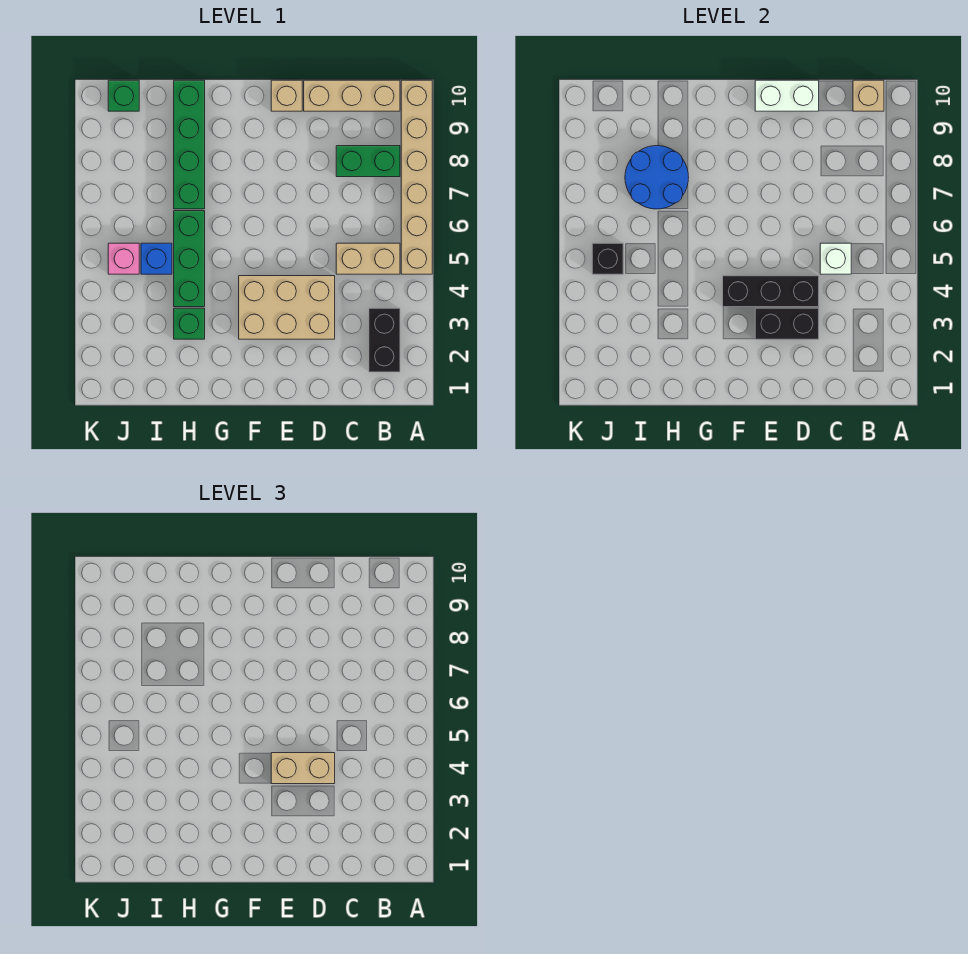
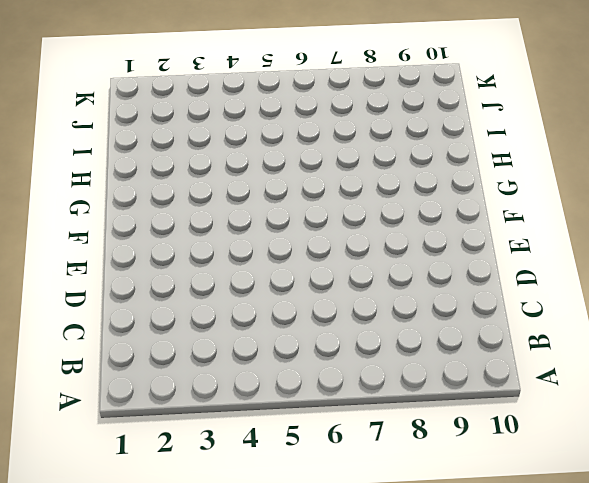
none -> tan brick A5:A10 level 1
none -> black brick B2:B3 level 1
none -> tan brick B5:C5 level 1

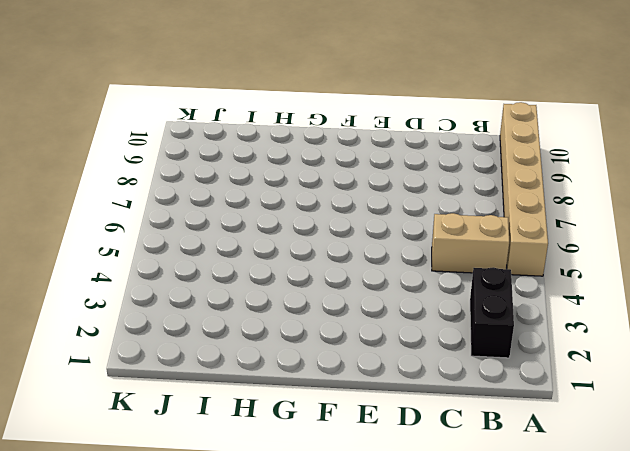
none -> green brick B8:C8 level 1
none -> tan brick B10:D10 level 1
none -> tan brick D3:F4 level 1

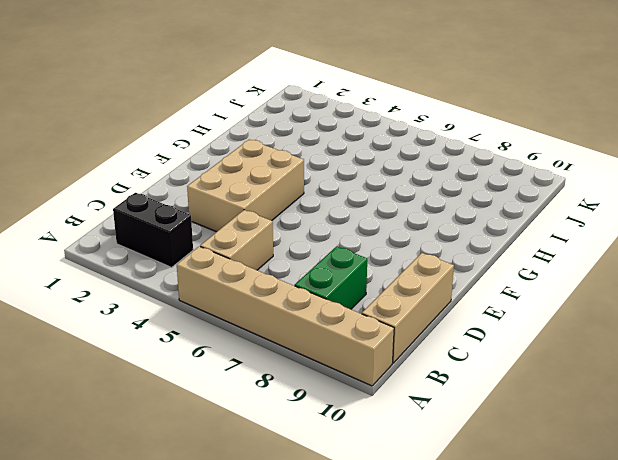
none -> tan brick E10 level 1
none -> green brick H3 level 1
none -> green brick H4:H6 level 1

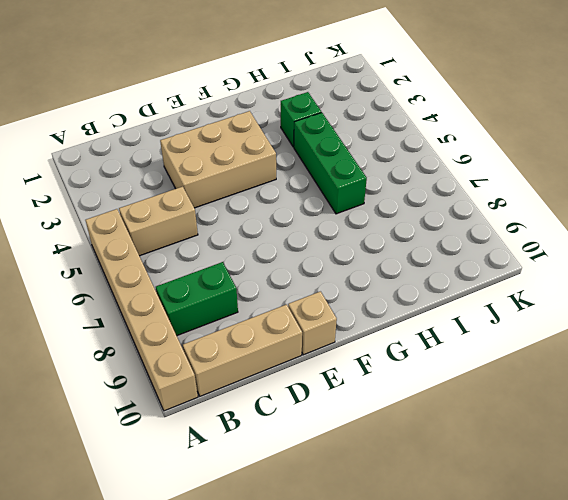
none -> black brick B2:B3 level 1
none -> green brick H7:H10 level 1
none -> blue brick I5 level 1

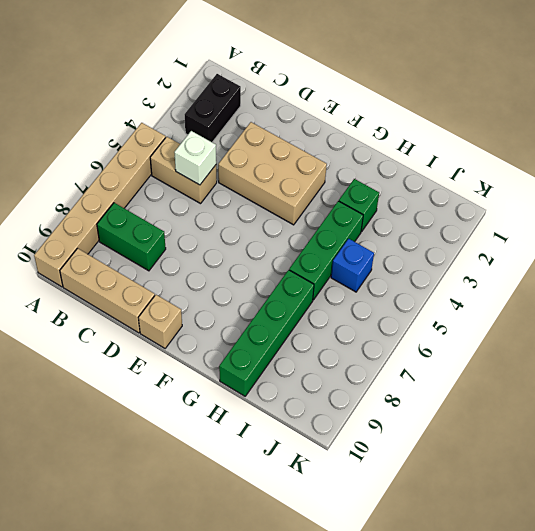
none -> pink brick J5 level 1
none -> green brick J10 level 1
none -> tan brick B10 level 2

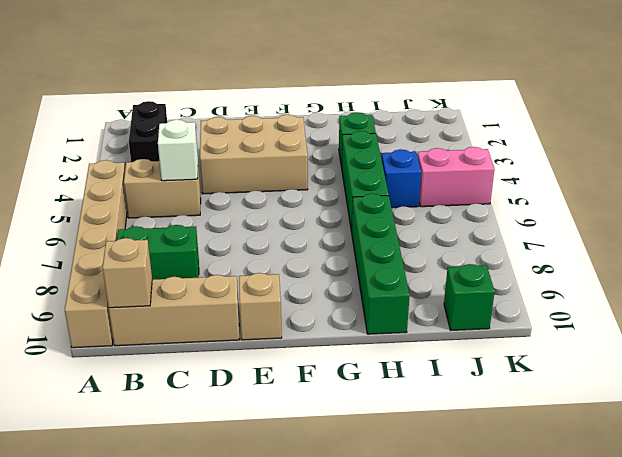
pink brick J5:K5 level 1 -> pink brick J5 level 1
none -> black brick D3:E3 level 2
none -> black brick D4:F4 level 2
none -> white brick D10:E10 level 2

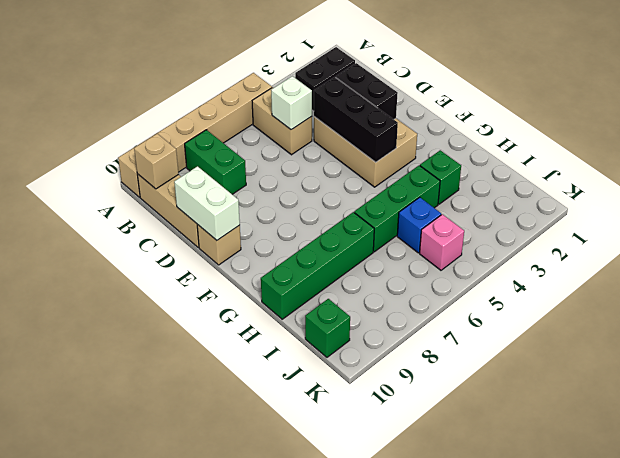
none -> blue round brick H7:I8 level 2
none -> black brick J5 level 2
none -> tan brick D4:E4 level 3

